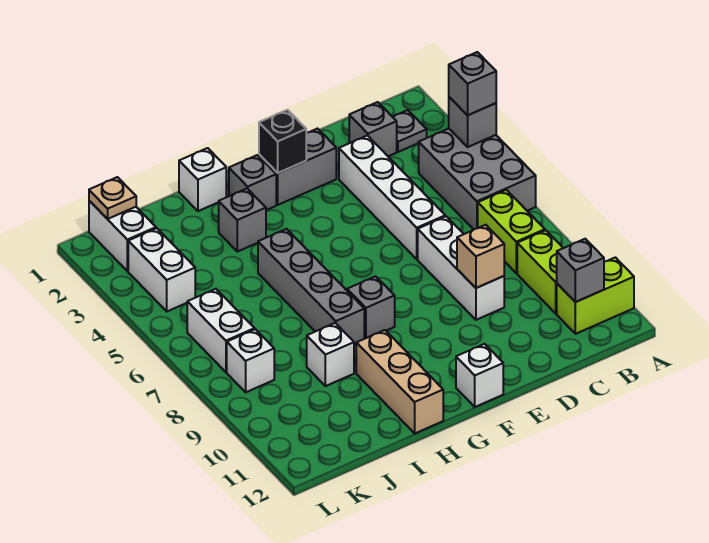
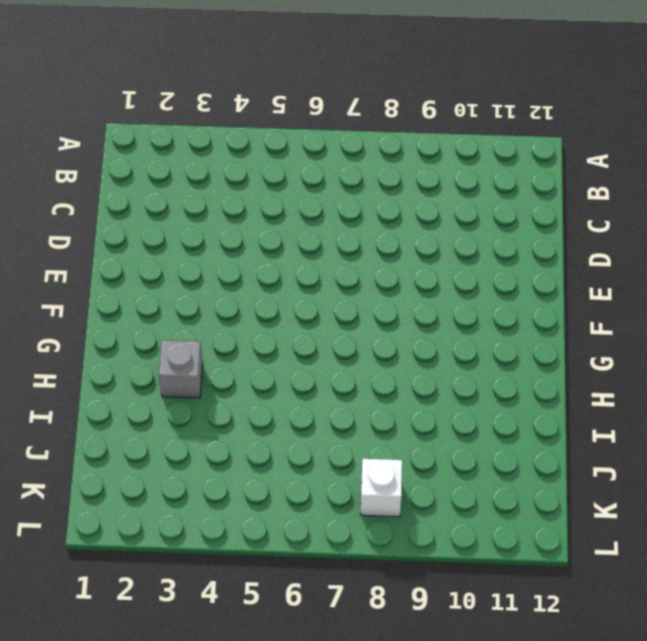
none -> grey brick A4:B6 level 1
none -> lime brick A11:B11 level 1
none -> grey plate B2 level 1

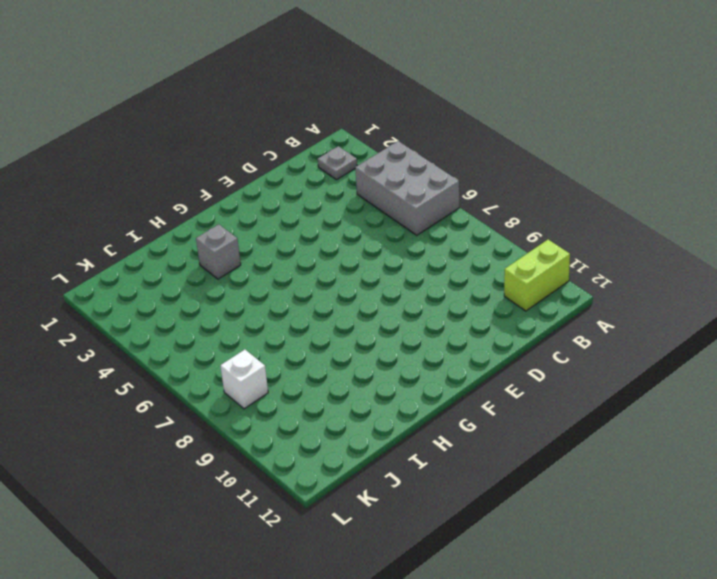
none -> lime brick B7:B8 level 1
none -> lime brick B9:B10 level 1
none -> grey brick C2 level 1

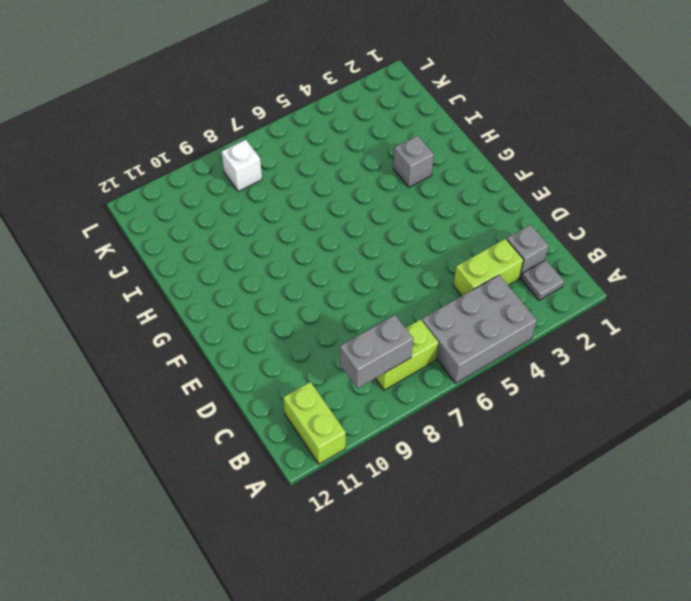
grey brick B8:B9 level 2 -> grey brick E2:F2 level 1
lime brick C3:C4 level 1 -> lime brick B9:B10 level 1
none -> white brick D3:D6 level 1
none -> white brick D7:D9 level 1
none -> white brick F12 level 1

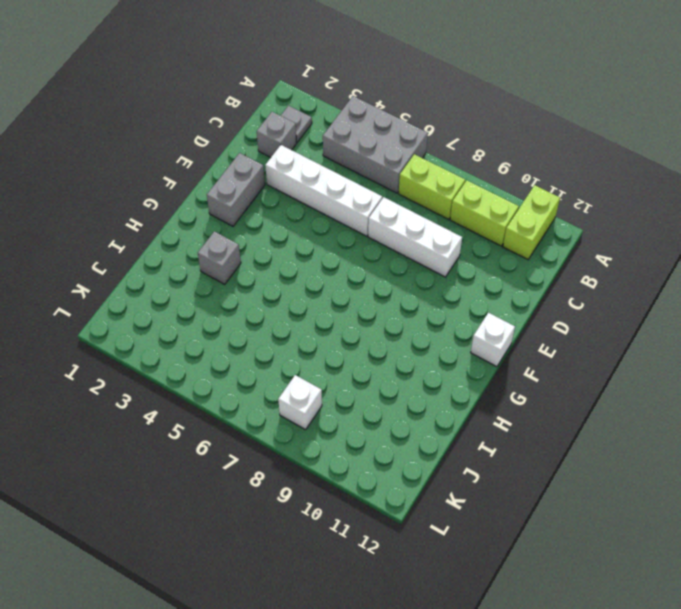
none -> grey brick G2 level 1
none -> grey brick G8 level 1
none -> white brick H1 level 1

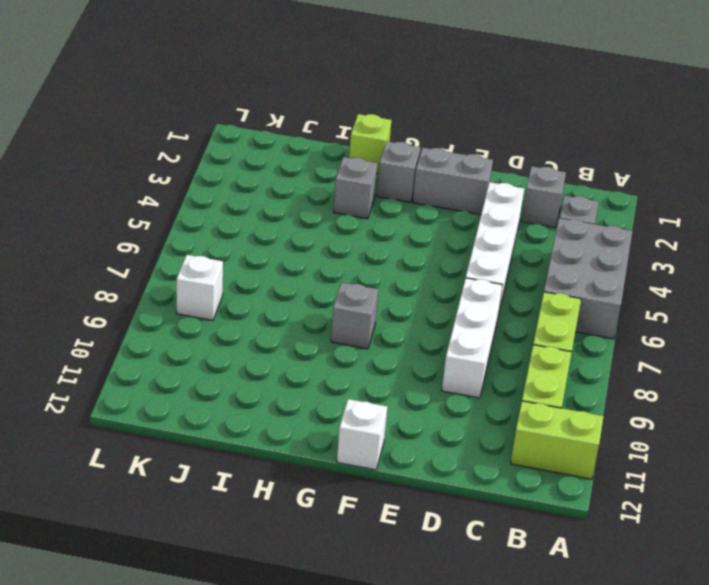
lime brick H1 level 1 -> white brick H1 level 1
none -> grey brick H5:H8 level 1
none -> tan brick H10:H12 level 1
none -> white brick I9 level 1

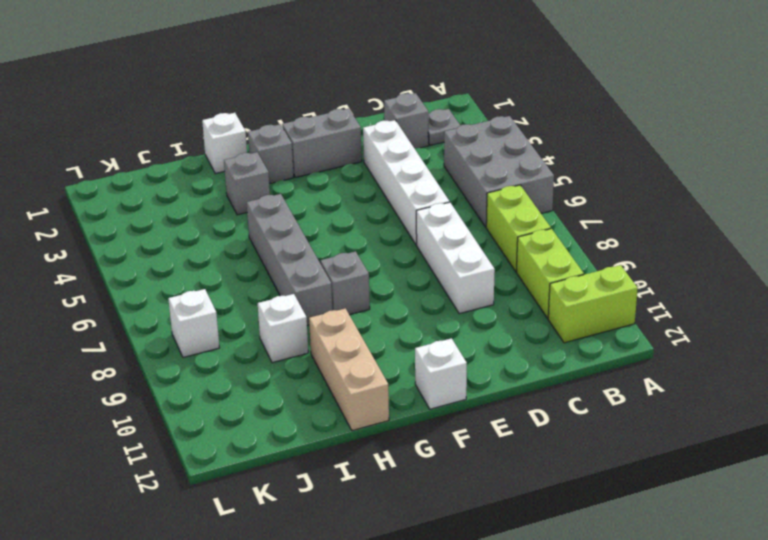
none -> white brick K1:K2 level 1
none -> white brick K3:K4 level 1
none -> white brick K6:K7 level 1

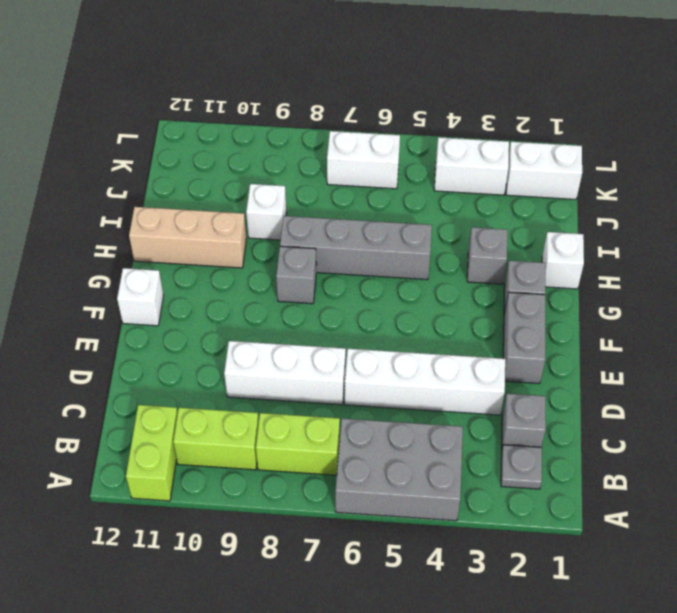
none -> white brick K8 level 1
none -> grey brick A4 level 2
none -> grey brick B11 level 2

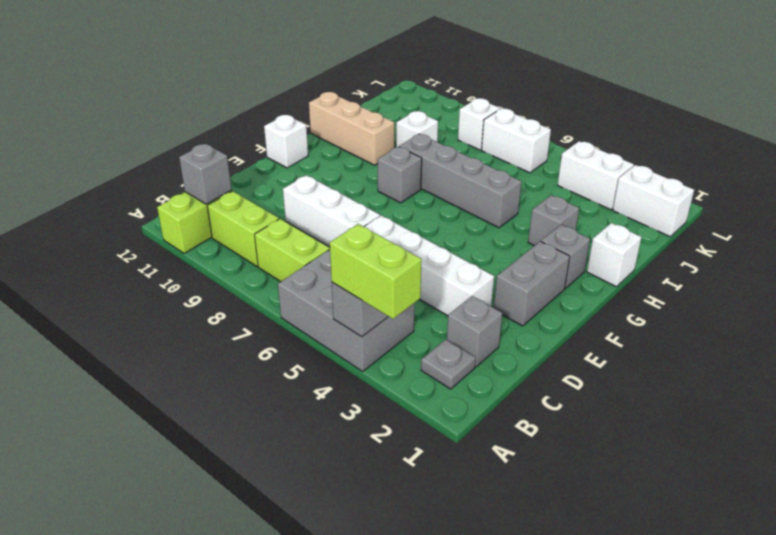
lime brick A3:A4 level 3 -> grey brick A4 level 3
none -> tan brick D9 level 2
none -> black brick F2 level 2
none -> tan plate K1 level 2

